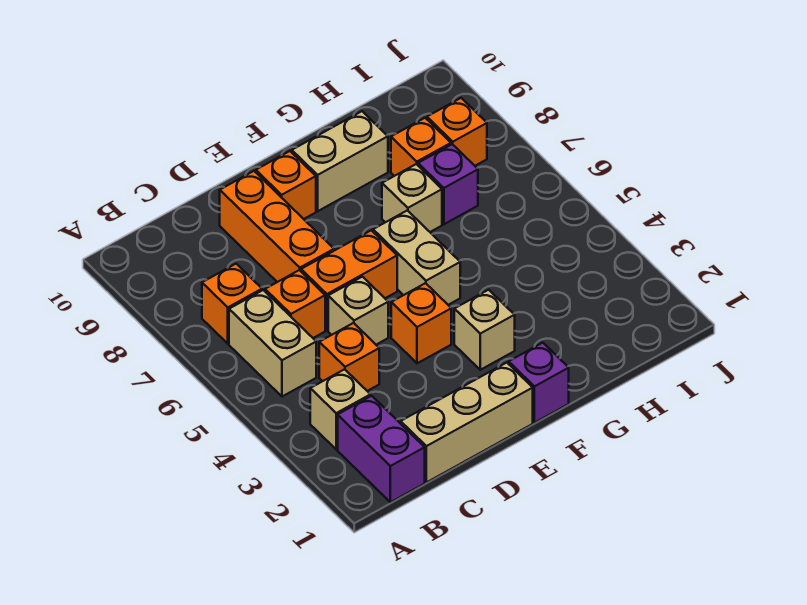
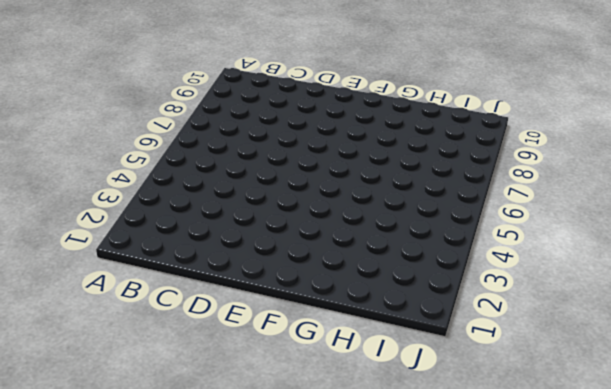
none -> purple brick B1:B2 level 1
none -> tan brick B3 level 1
none -> tan brick B5:B6 level 1

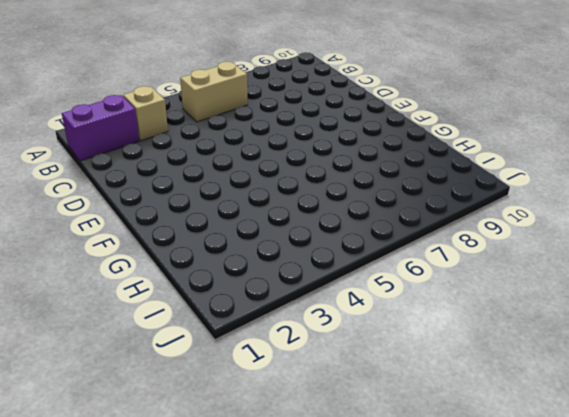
none -> orange brick B7 level 1
none -> tan brick C1:E1 level 1
none -> orange brick C4 level 1

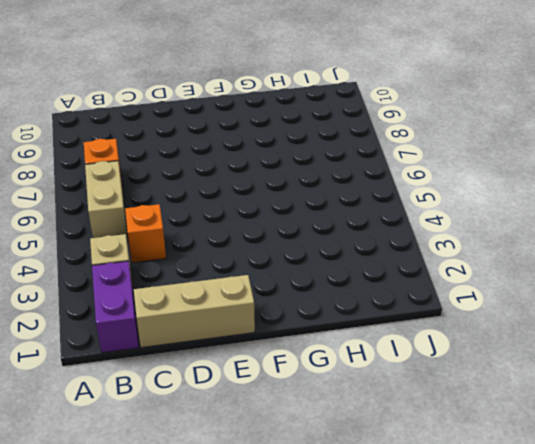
none -> orange brick C6 level 1
none -> tan brick D5 level 1
none -> orange brick D6:E6 level 1

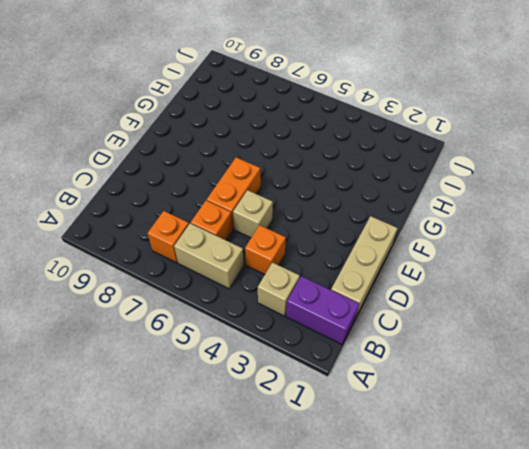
none -> orange brick D7:D9 level 1
none -> orange brick E4 level 1
none -> orange brick E9 level 1

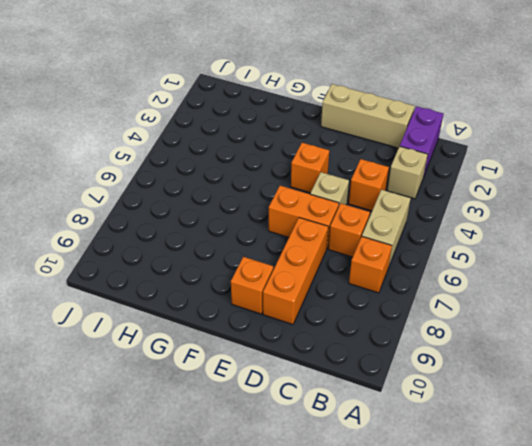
none -> purple brick F1 level 1
none -> tan brick F3 level 1
none -> tan brick F5:F6 level 1

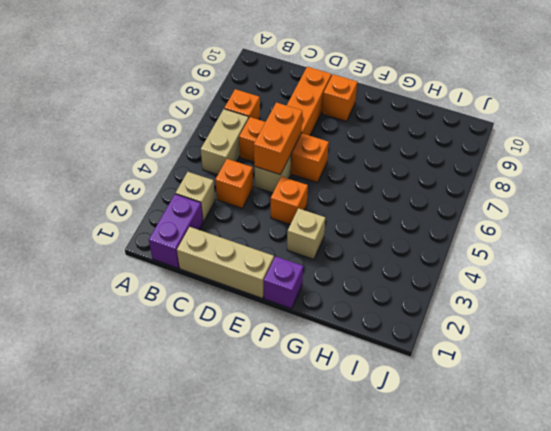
orange brick D5:D6 level 2 -> none
none -> tan brick F5:F6 level 1
none -> tan brick F9:G9 level 1
none -> tan brick G7 level 1

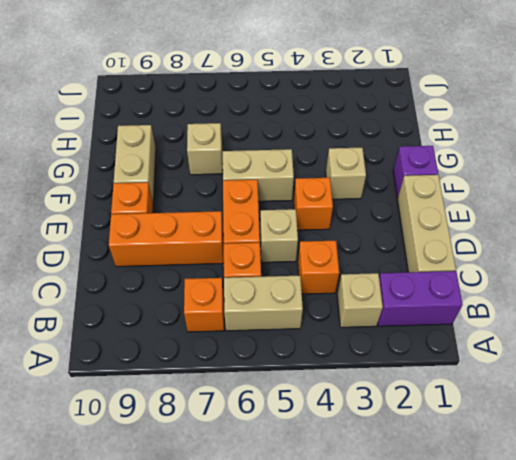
none -> purple brick H7 level 1
none -> orange brick H8 level 1
none -> orange brick I8 level 1

